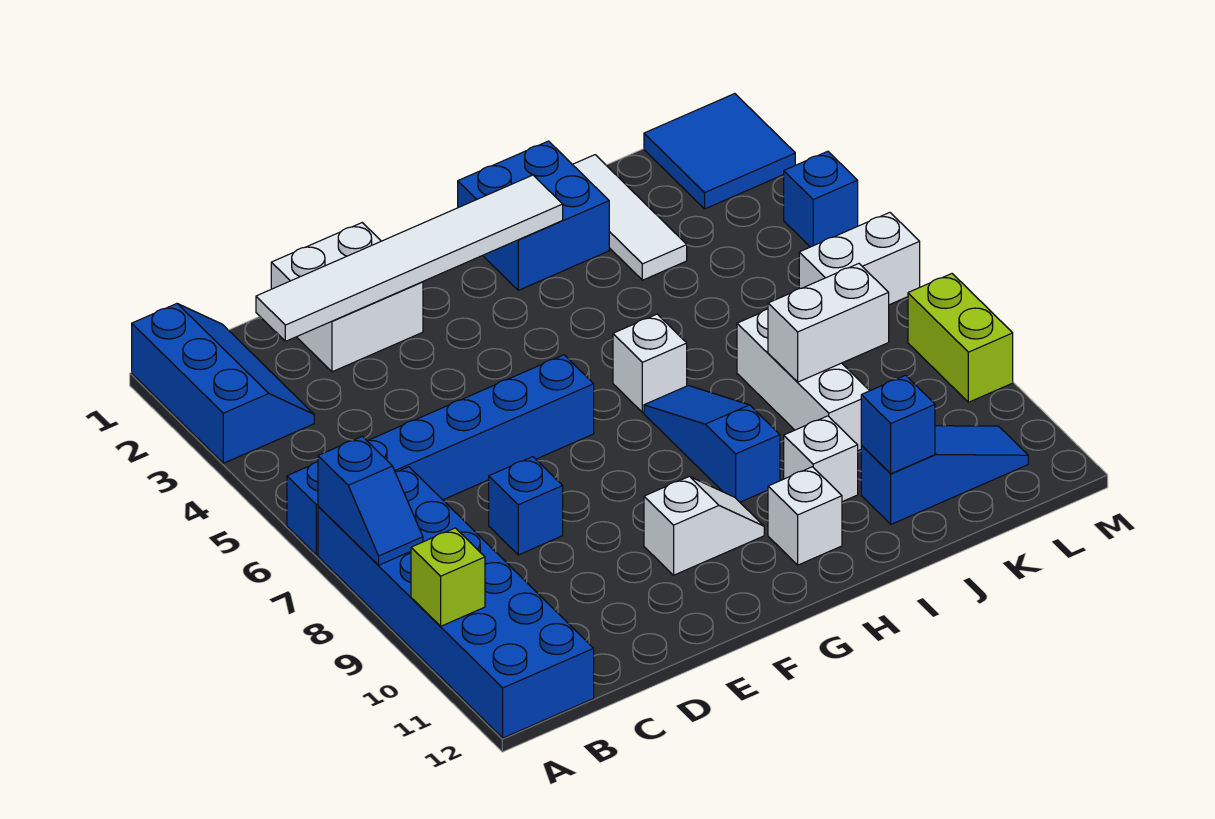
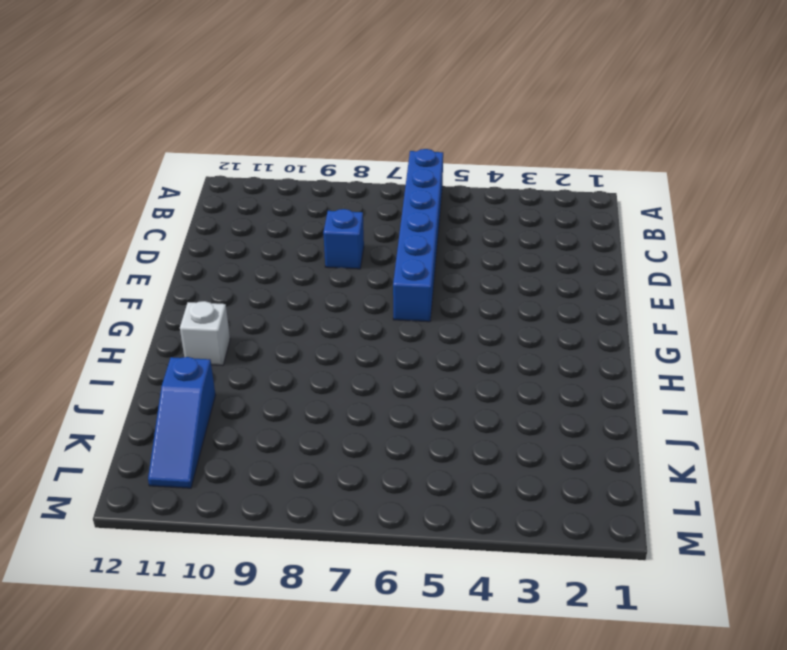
none -> blue slope A1:B3 level 1 top A
none -> blue brick A7:B12 level 1
none -> white brick D1:E2 level 1

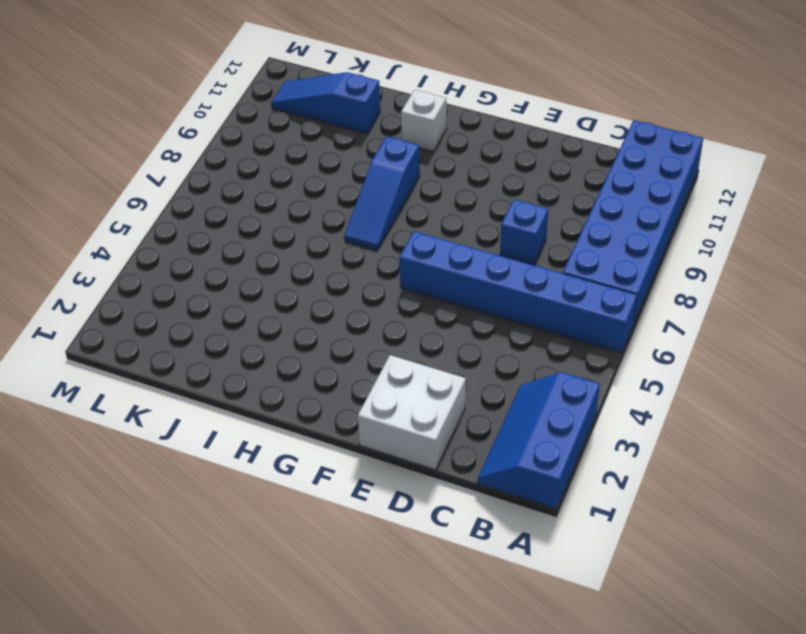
none -> white slope F10:G10 level 1 top F
none -> blue brick H1:I2 level 1
none -> white brick H6 level 1

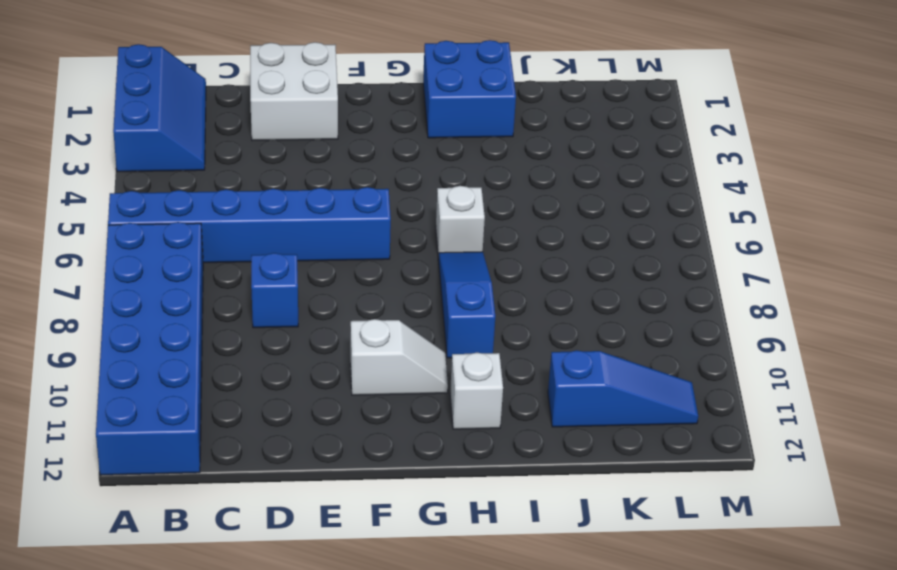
none -> white brick I10 level 1
none -> white tile J1:J3 level 1
none -> white brick J7:J9 level 1

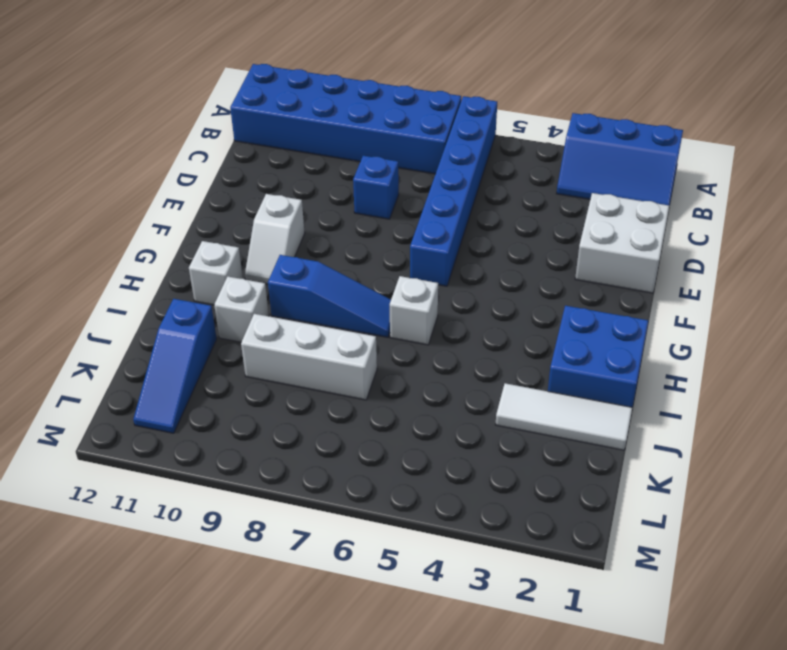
none -> blue tile L1:M2 level 1
none -> white brick L6:M6 level 1
none -> blue brick M4 level 1

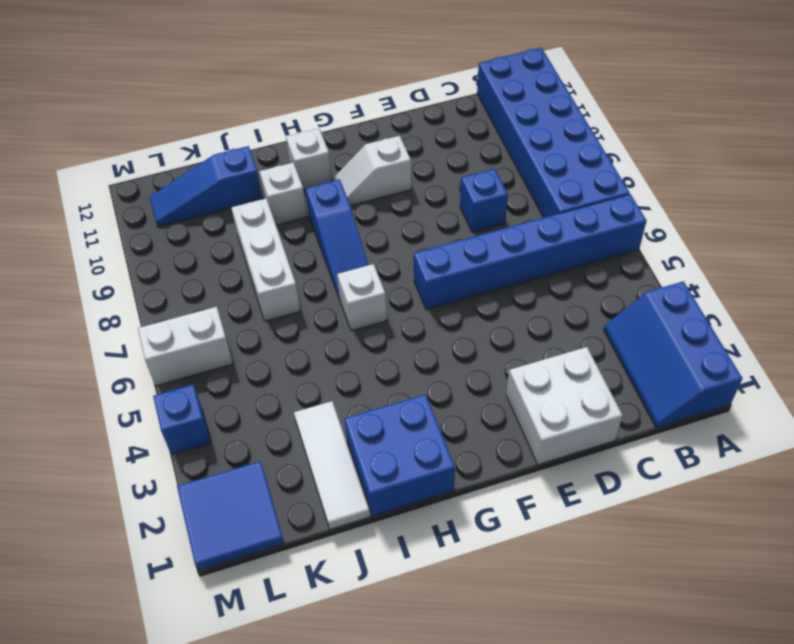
none -> lime brick M8:M9 level 1
none -> blue slope A7:A8 level 2 top 7
none -> lime brick A10 level 2

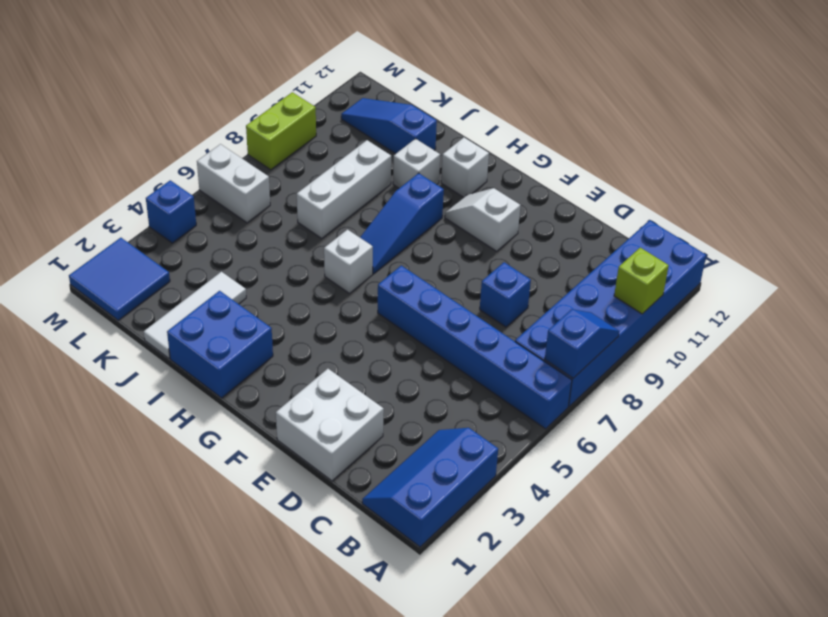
none -> white tile C2:H2 level 2
none -> white brick J8:K8 level 2
none -> blue brick J11 level 2

